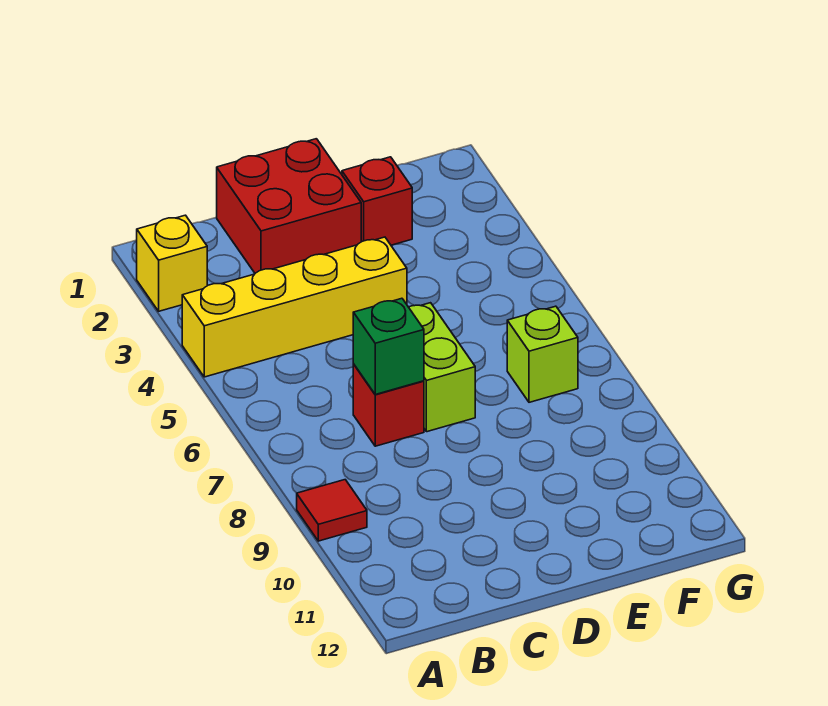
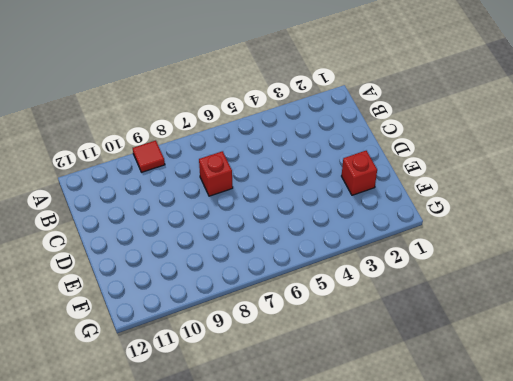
none -> yellow brick A2 level 1
none -> yellow brick A4:D4 level 1

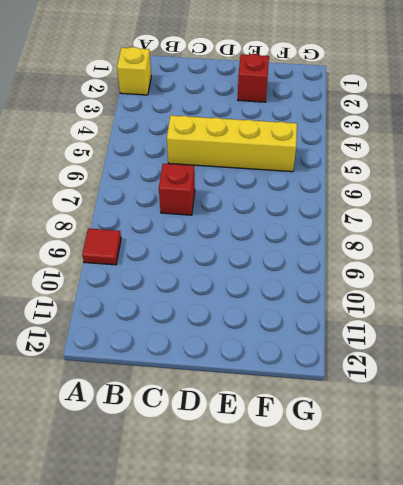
yellow brick C5:F5 level 1 -> yellow brick A4:D4 level 1
none -> red brick C1:D2 level 1
none -> lime brick D6:D7 level 1

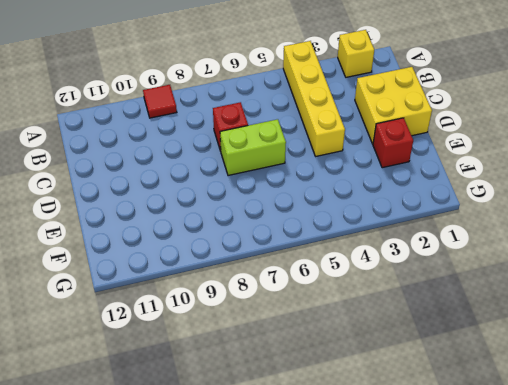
yellow brick C1:D2 level 1 -> red brick C1:D2 level 1
none -> lime brick F7 level 1
none -> green brick C7 level 2

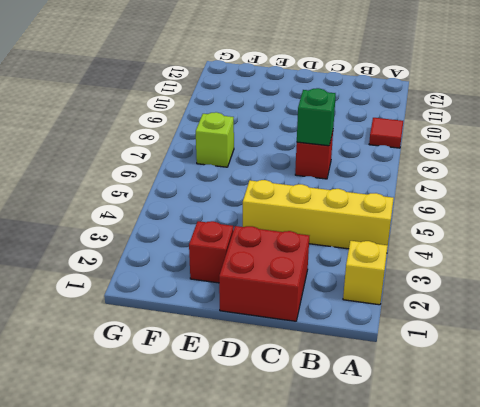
none -> lime brick D6:D7 level 1

